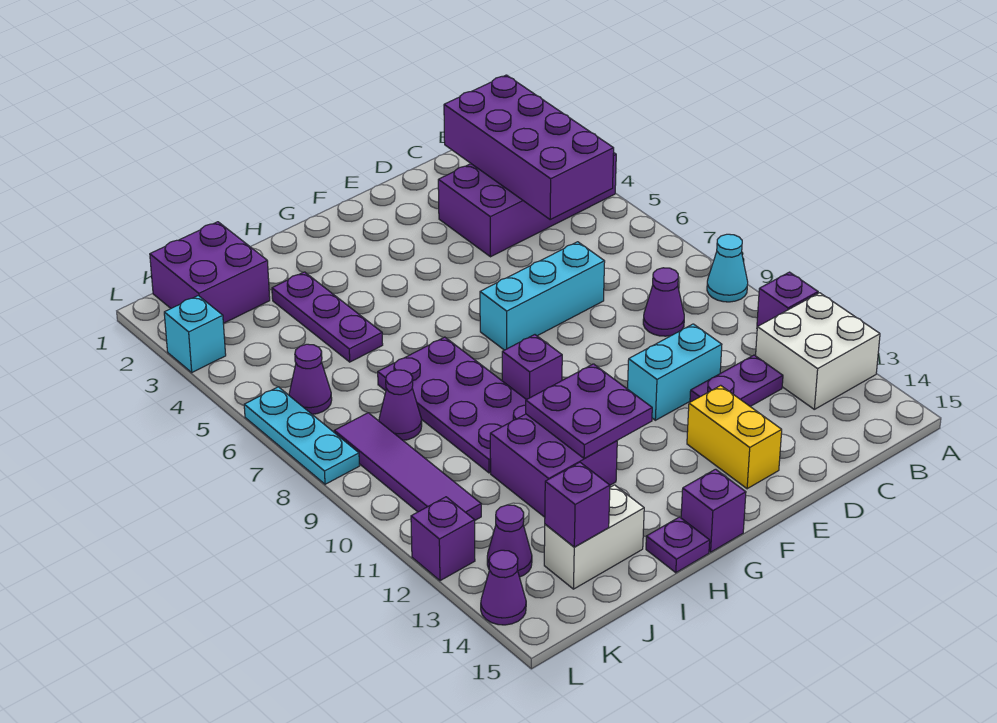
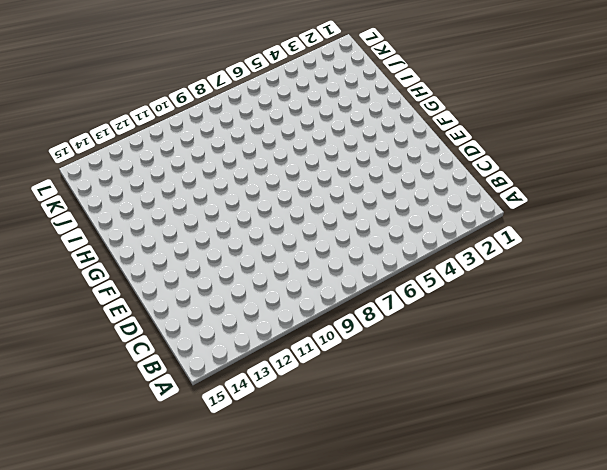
none -> purple brick A3:D4 level 1
none -> cyan cone A9 level 1
none -> purple brick A11 level 1

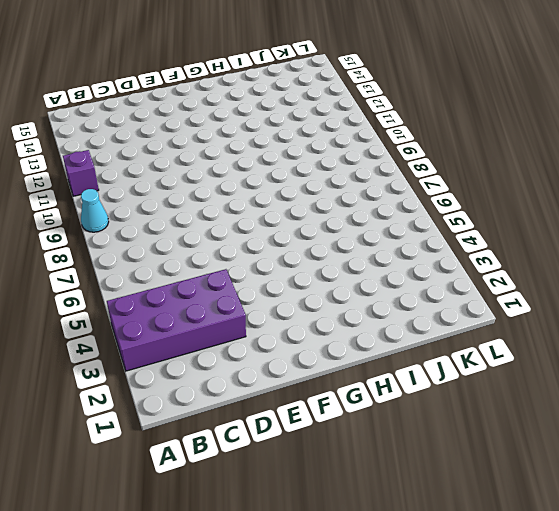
none -> white brick A12:B13 level 1
none -> purple cone C9 level 1
none -> purple plate C12:D12 level 1

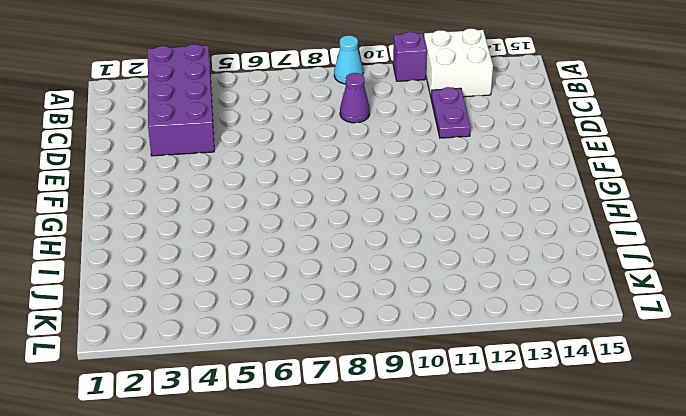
none -> cyan brick D7:F7 level 1
none -> cyan brick D11:E11 level 1
none -> yellow brick E13:E14 level 1

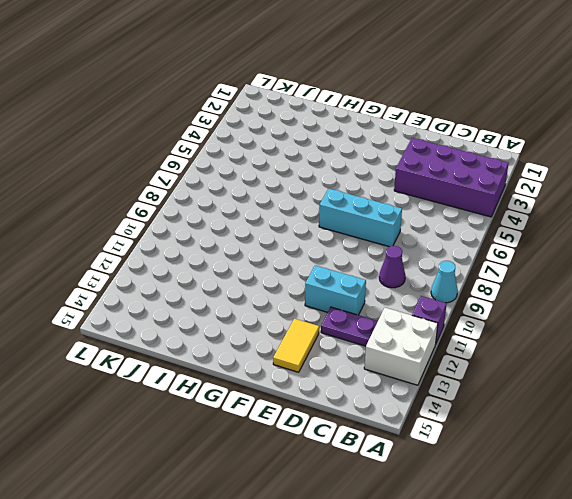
yellow tile E13:E14 level 1 -> yellow brick E13:E14 level 1
none -> purple brick G9 level 1
none -> purple brick G15 level 1
none -> purple plate H7:I10 level 1

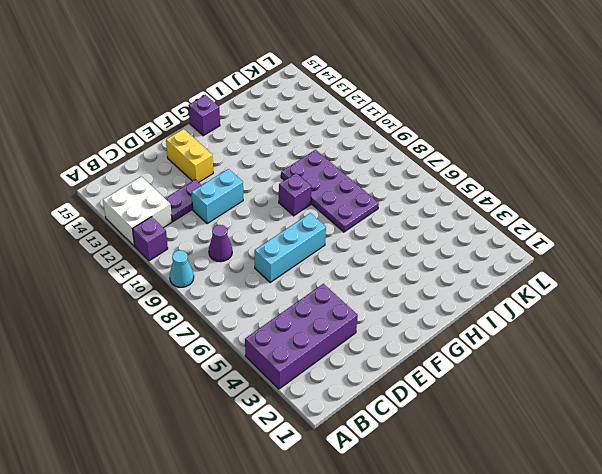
none -> purple brick H11:I12 level 1
none -> purple plate H15 level 1
none -> purple plate I3:I5 level 1

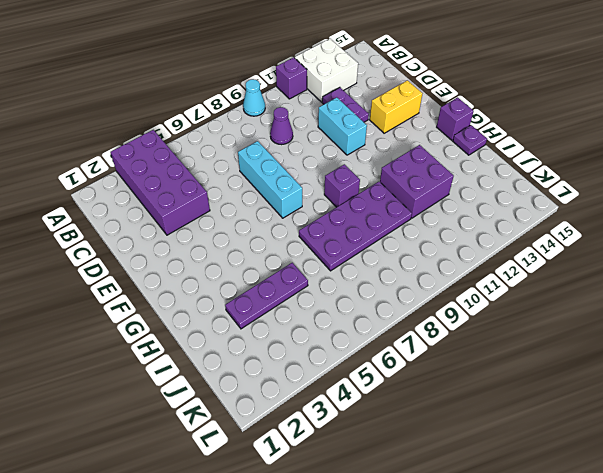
none -> white brick I14:J14 level 1
none -> purple brick J1:K2 level 1
none -> purple cone J8 level 1

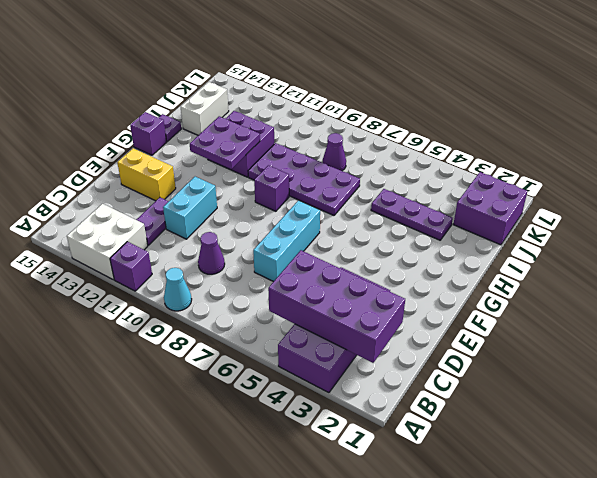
none -> purple cone K6 level 1
none -> purple tile K8:K11 level 1
none -> purple cone K13 level 1

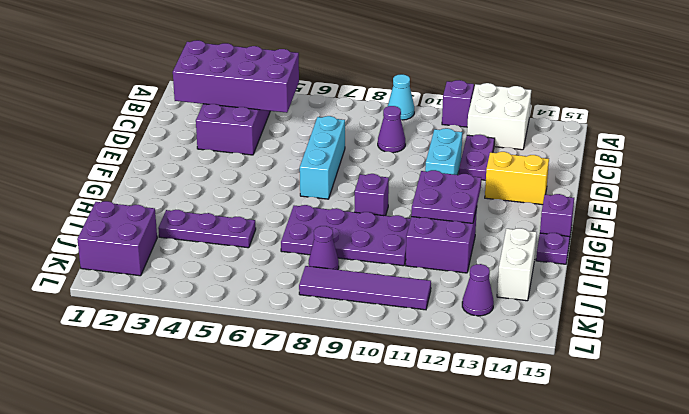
none -> purple cone K6 level 1
none -> cyan brick L3 level 1
none -> cyan plate L6:L8 level 1

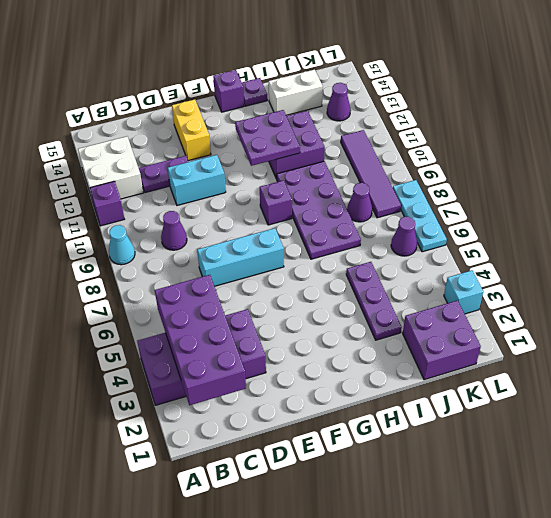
none -> purple brick L12 level 1
none -> purple cone L14 level 1
none -> purple brick J14 level 2

